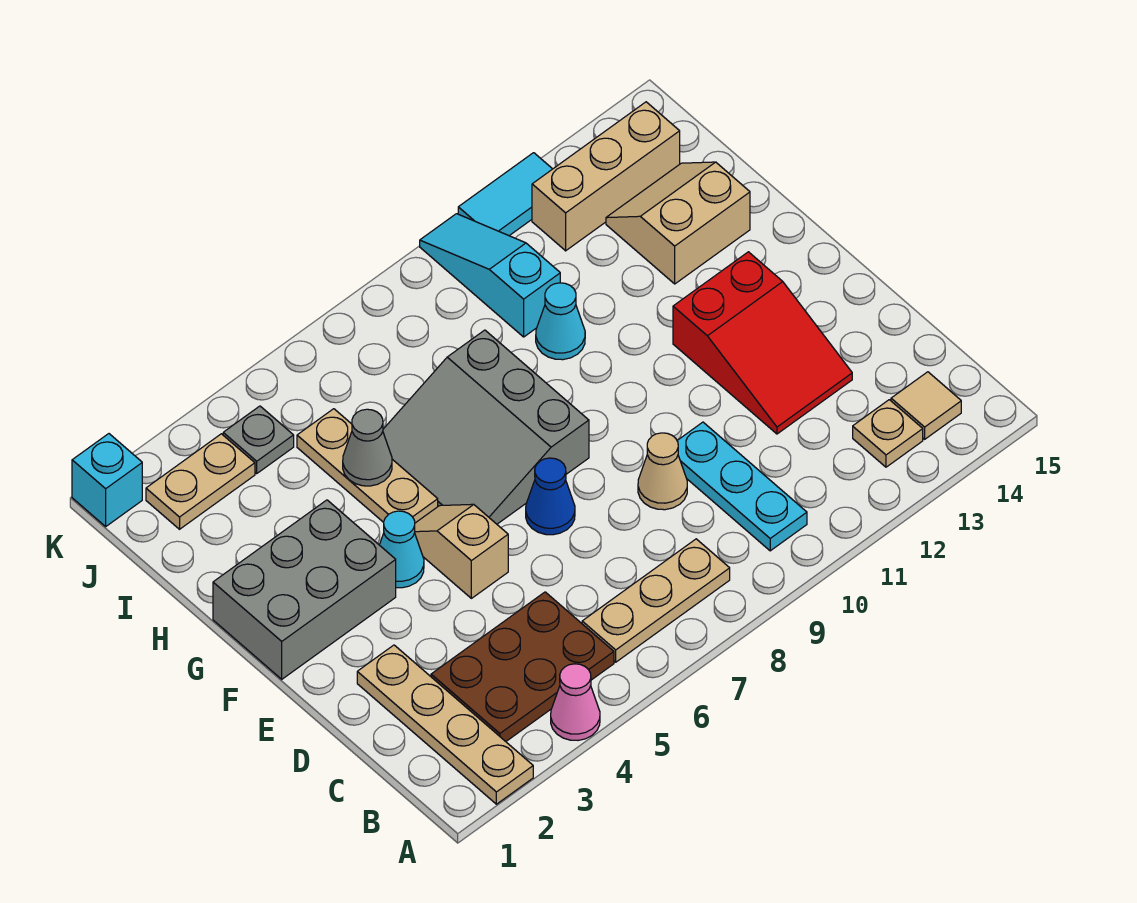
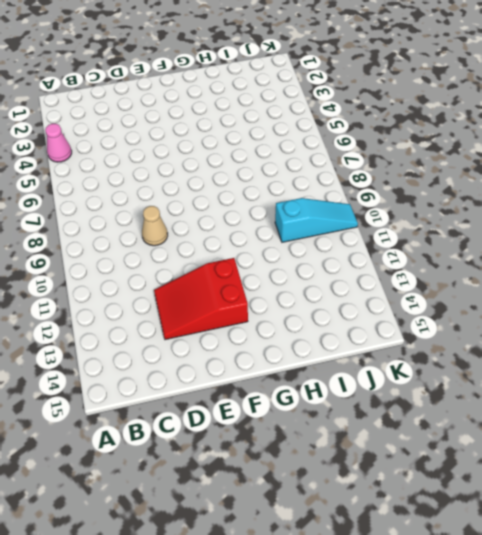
none -> tan plate A2:D2 level 1
none -> brown plate B3:C5 level 1
none -> tan plate B6:B8 level 1

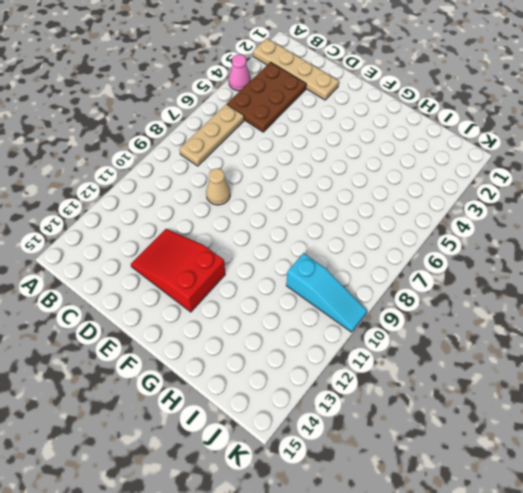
none -> cyan plate B10:D10 level 1
none -> tan plate B13 level 1
none -> tan tile B14 level 1

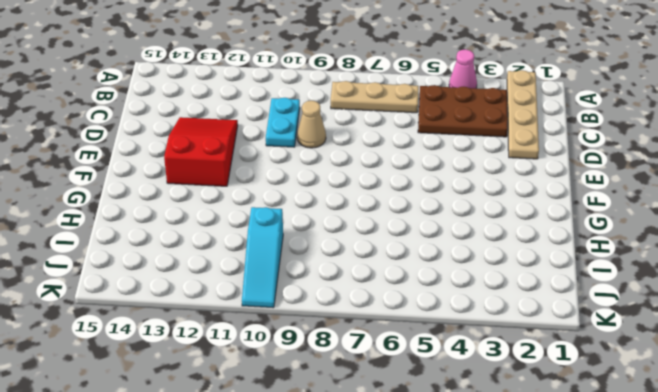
cyan plate C10:D10 level 1 -> cyan plate B10:D10 level 1
none -> tan plate B13 level 1
none -> tan tile B14 level 1
none -> tan slope E5:F5 level 1 top E

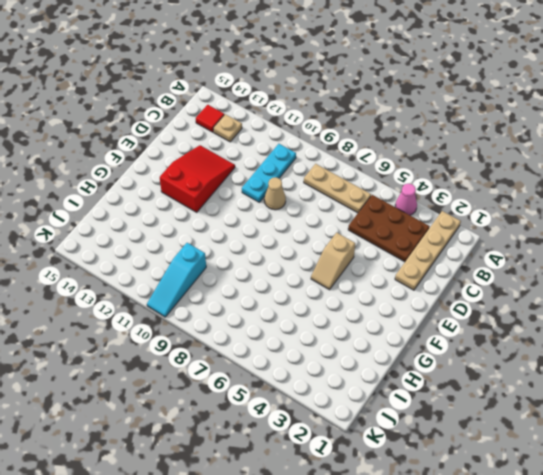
red tile B14 level 1 -> tan tile B14 level 1
none -> blue cone E7 level 1
none -> grey brick F1:G3 level 1
none -> cyan cone F4 level 1

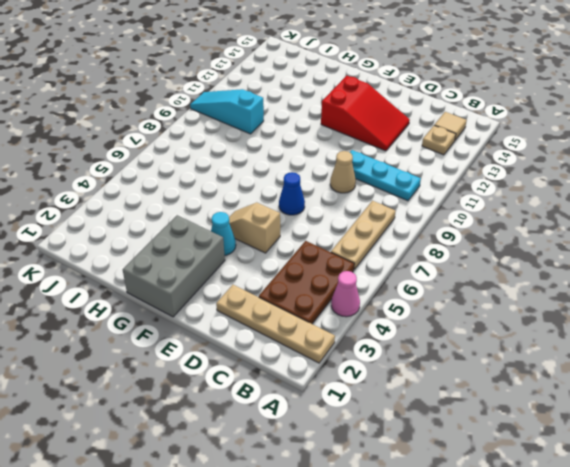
none -> grey slope F6:H8 level 1 top 8
none -> tan plate G5:I5 level 1
none -> cyan cone H10 level 1

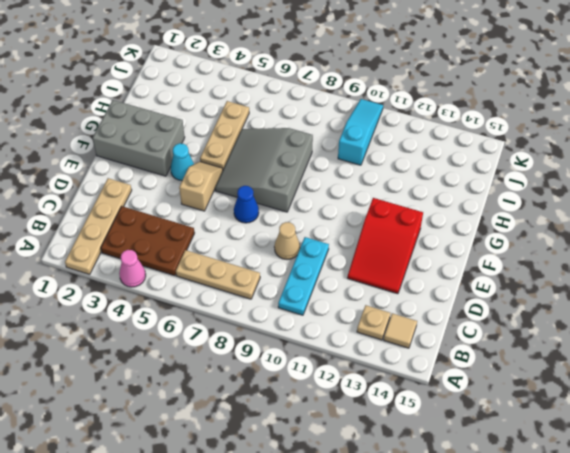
none -> cyan cone H10 level 1
none -> tan slope H13:I14 level 1 top H
none -> tan plate J2:J3 level 1

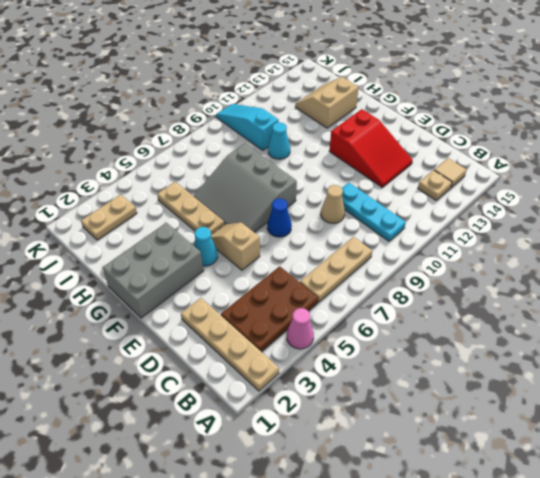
none -> grey plate J4 level 1
none -> tan brick J12:J14 level 1
none -> cyan brick K1 level 1

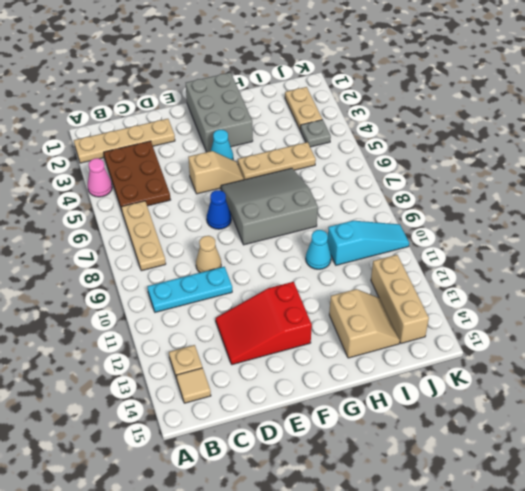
none -> cyan brick K1 level 1
none -> cyan tile K11:K12 level 1
none -> grey cone H5 level 2

